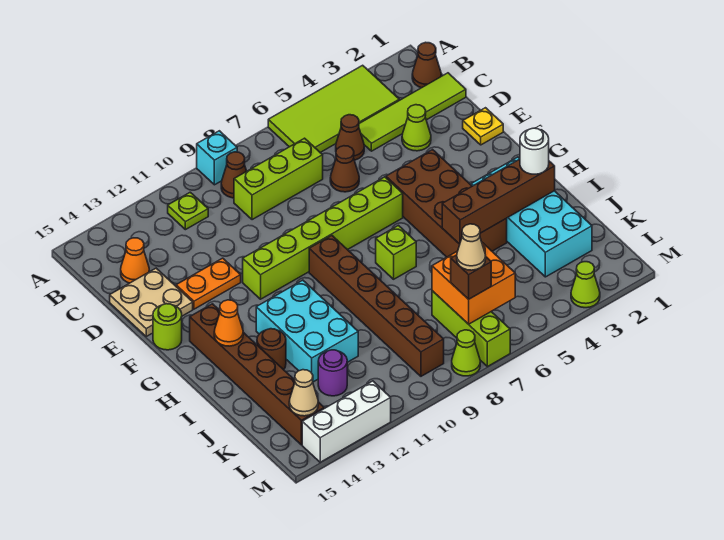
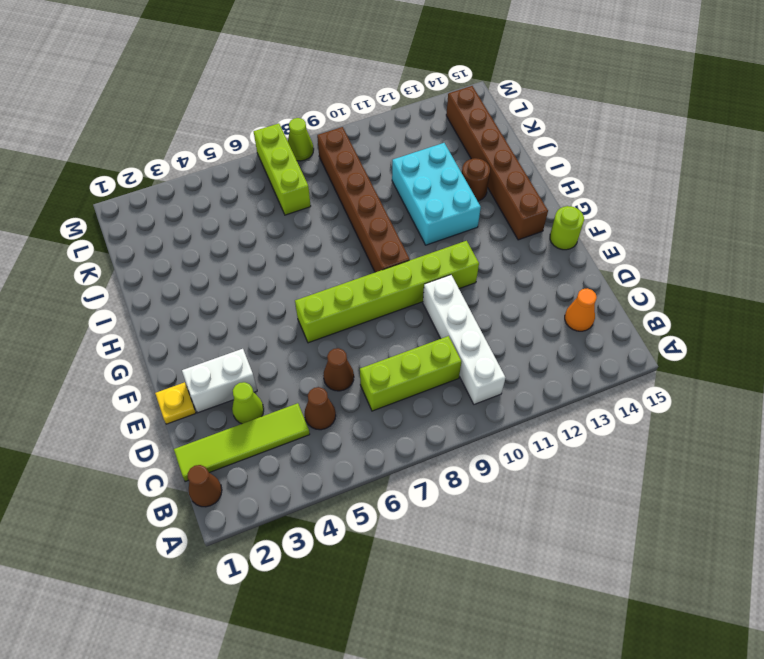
white brick B10:E10 level 1 -> none
white brick E2:E3 level 1 -> none
none -> lime tile A3:B6 level 1
none -> cyan brick A9 level 1
none -> brown cone B9 level 1
none -> lime plate B11 level 1

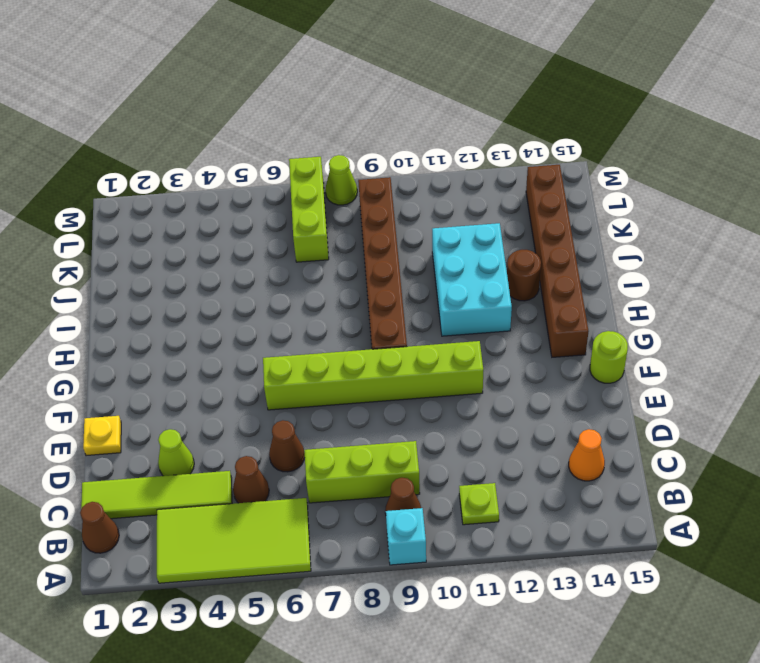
none -> tan plate D14:E15 level 1
none -> orange plate E12:E13 level 1
none -> brown brick F4:I5 level 1
none -> cyan brick H2:K3 level 1

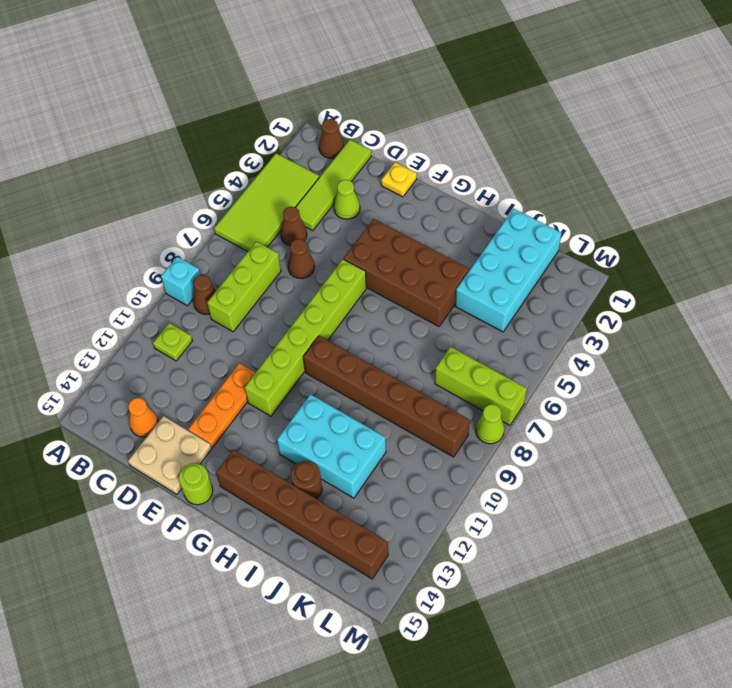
orange plate E11:E13 level 1 -> orange plate E12:E13 level 1
cyan brick J1:K4 level 1 -> cyan brick H2:K3 level 1
none -> lime brick H7 level 1
none -> purple round brick K12 level 1
none -> lime cone M3 level 1
none -> white brick M12:M14 level 1

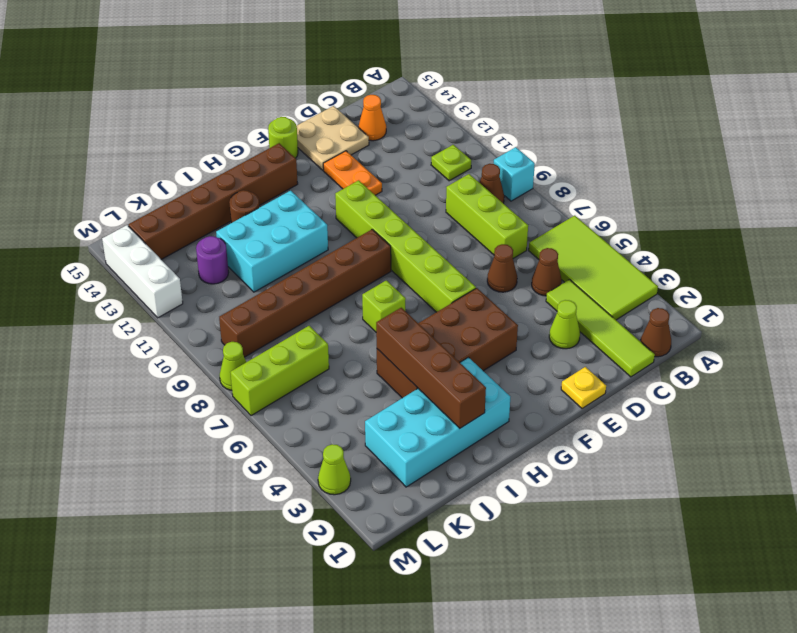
none -> orange cone H14 level 2
none -> orange brick K6:L7 level 2
none -> tan cone L14 level 2
none -> white round brick I2 level 3

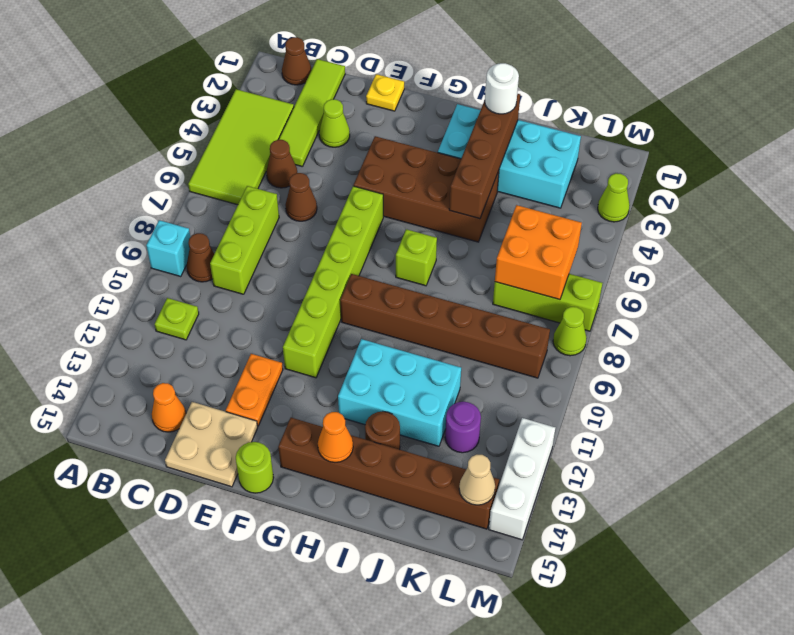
none -> brown brick L7 level 3
none -> tan cone L7 level 4

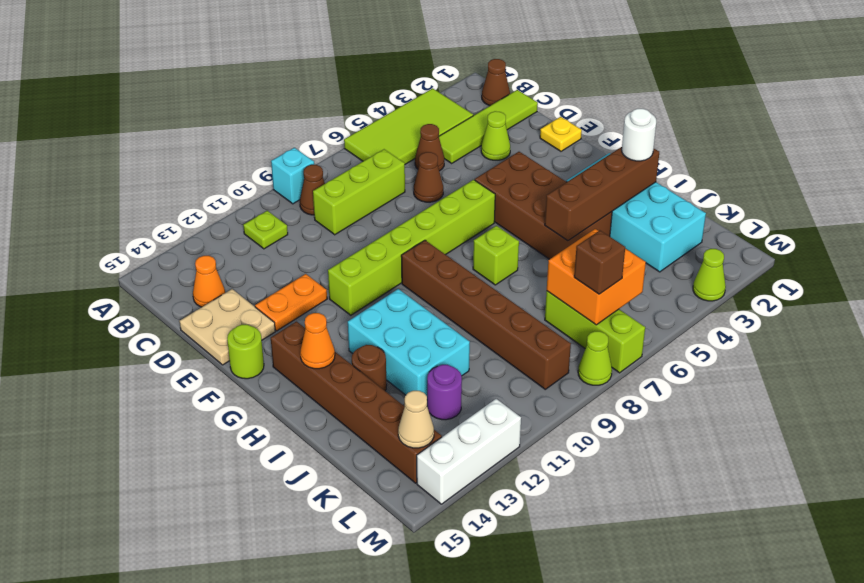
none -> tan cone L7 level 4

